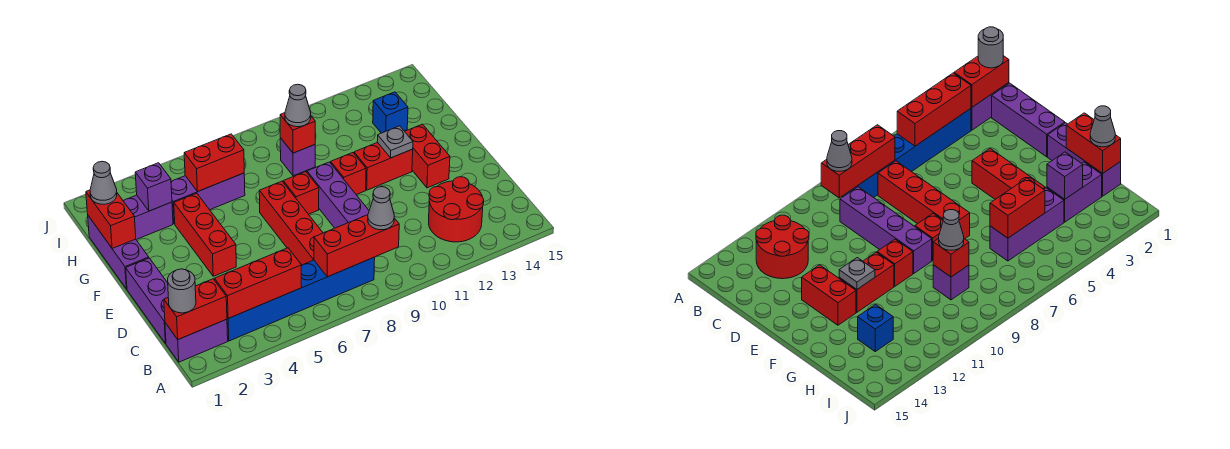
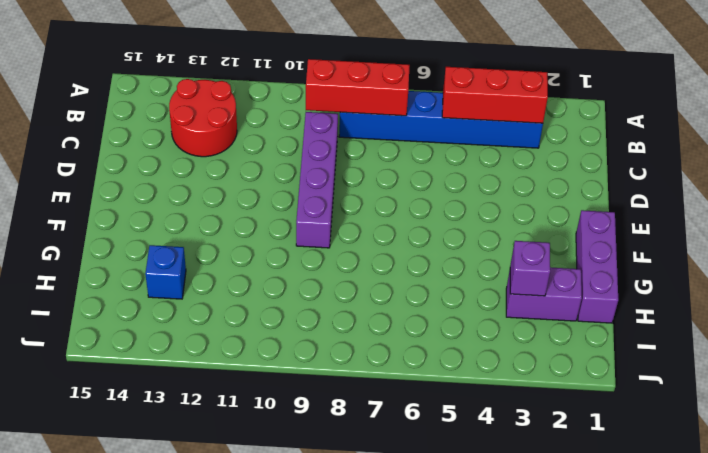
none -> purple brick B1:B2 level 1
none -> purple brick C1:E1 level 1
none -> red brick C7:F7 level 1

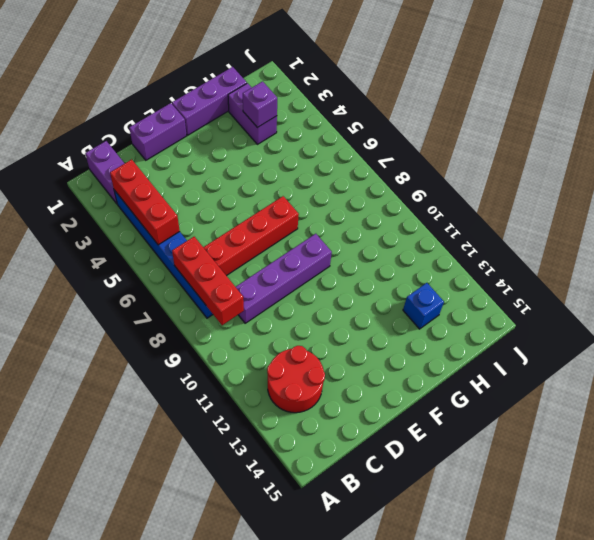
purple brick D1:E1 level 1 -> purple brick C1:E1 level 1
none -> red brick E4:G4 level 1
none -> red brick E13:F13 level 1
none -> red brick F8 level 1

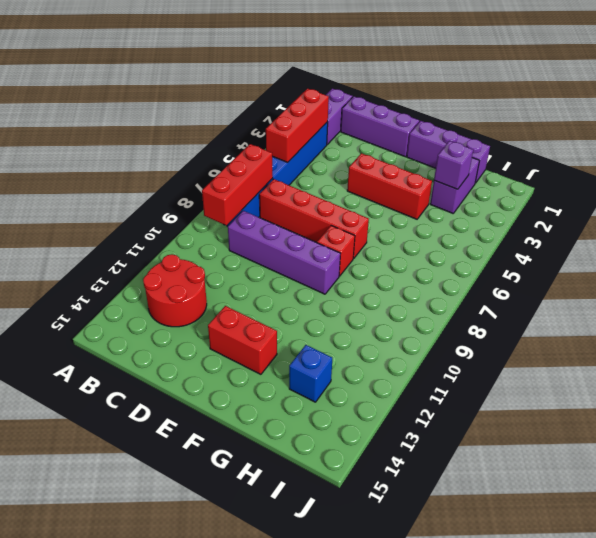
none -> red brick F10 level 1
none -> red brick F11:F12 level 1
none -> purple brick H4:H6 level 1

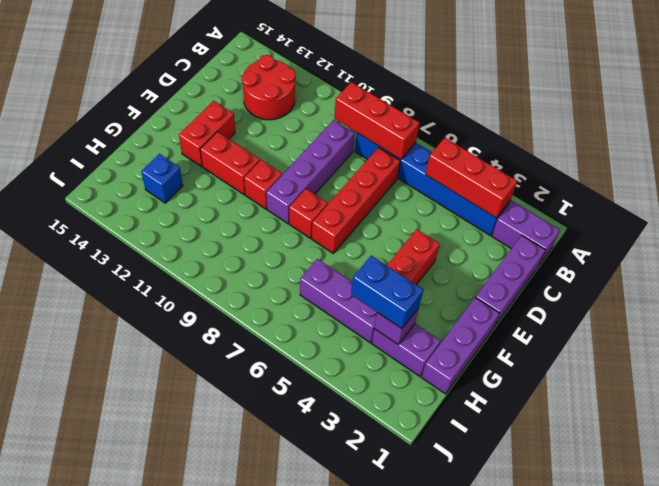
blue brick H3:H4 level 3 -> none
none -> purple brick H9 level 1
none -> red brick B1:B2 level 2
none -> grey plate F12 level 2

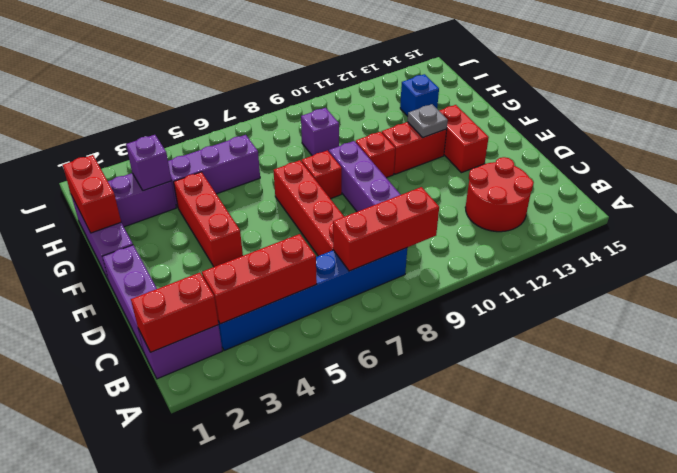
none -> red brick H5:H6 level 2
none -> red brick H9 level 2
none -> grey round brick B1 level 3

